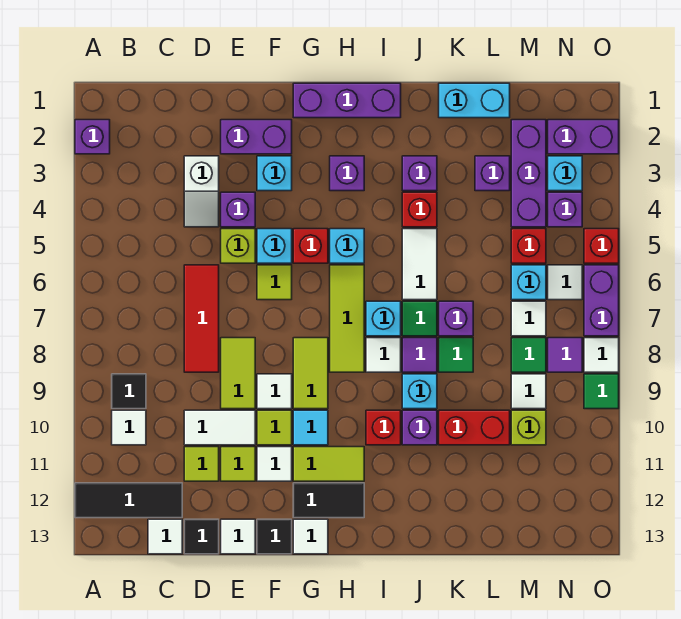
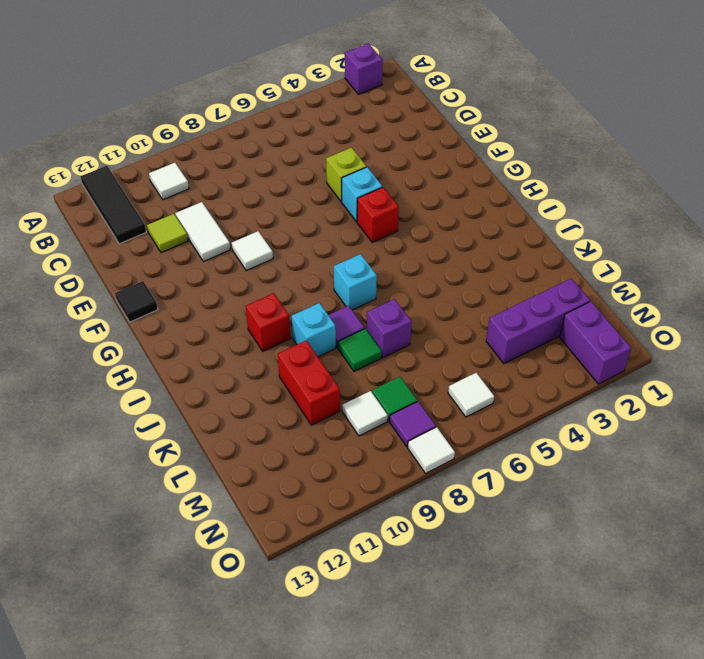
none -> black tile B9 level 1
none -> white tile C13 level 1
none -> white slope D3:D4 level 1 top 3
none -> red tile D6:D8 level 1

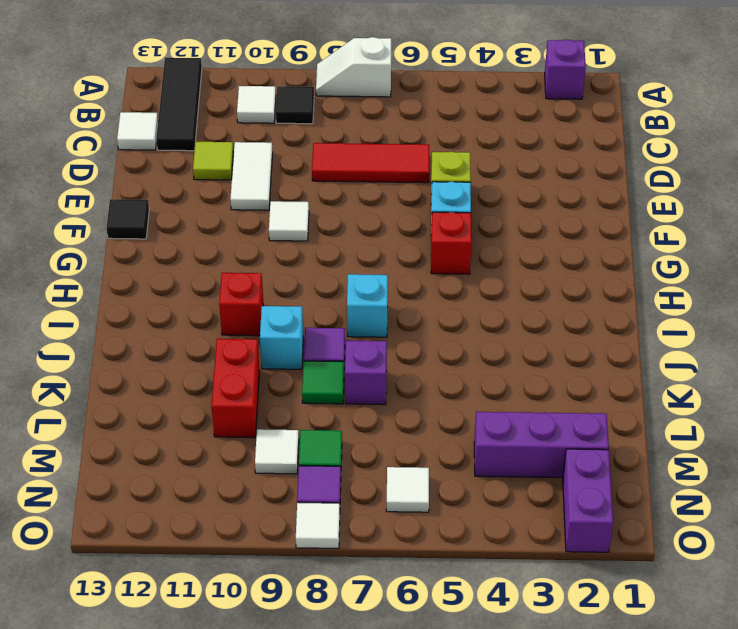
white slope A7:A8 level 1 top 7 -> white slope D3:D4 level 1 top 3
none -> black tile D13 level 1
none -> purple brick E2:F2 level 1
none -> purple brick E4 level 1
none -> lime tile E8:E9 level 1

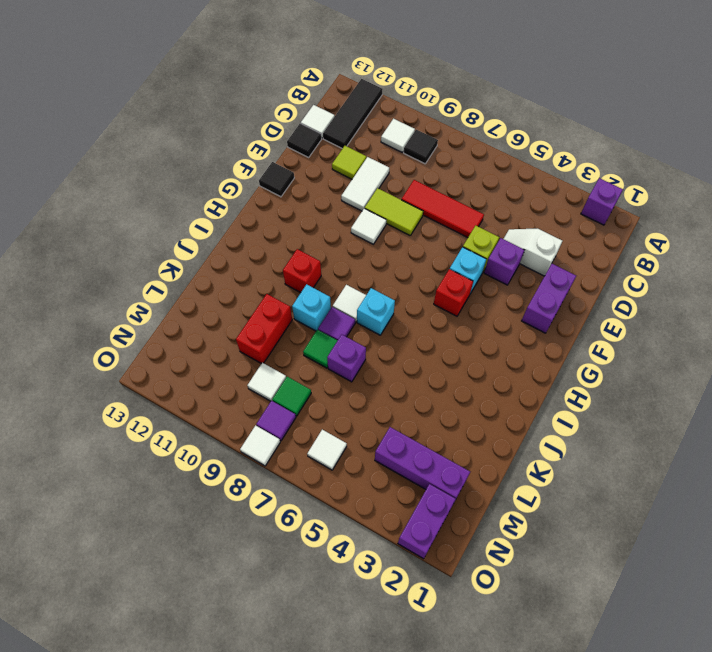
none -> lime tile E11 level 1
none -> white tile E13 level 1
none -> cyan brick F3 level 1
none -> lime tile F6 level 1

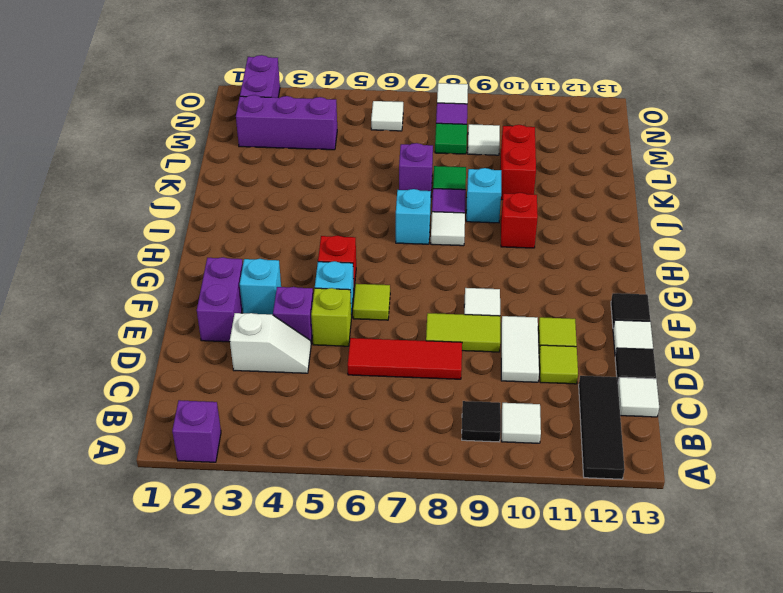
none -> lime tile F10 level 1
none -> white tile F11 level 1
none -> purple brick G1:I1 level 1
none -> lime tile G8:G9 level 1

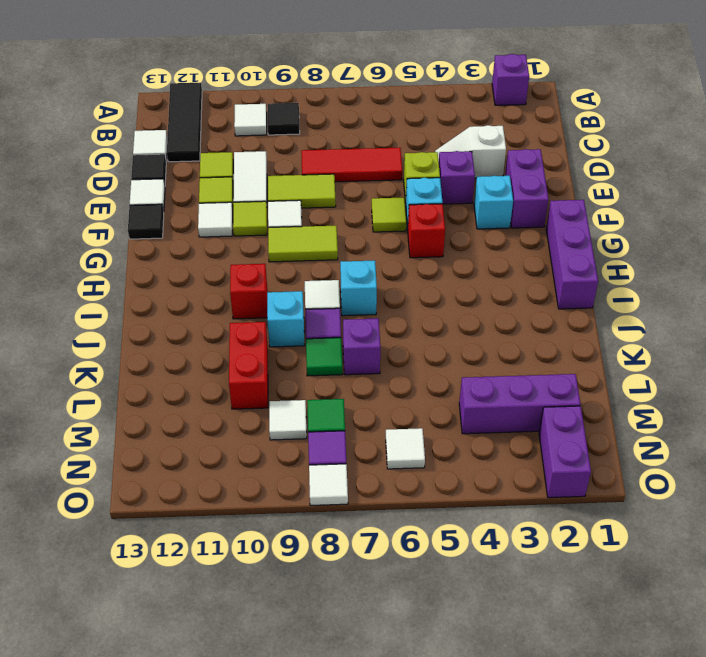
none -> cyan tile G10 level 1
none -> lime tile G11:H11 level 1
none -> black tile G12:H12 level 1
none -> white tile G13 level 1

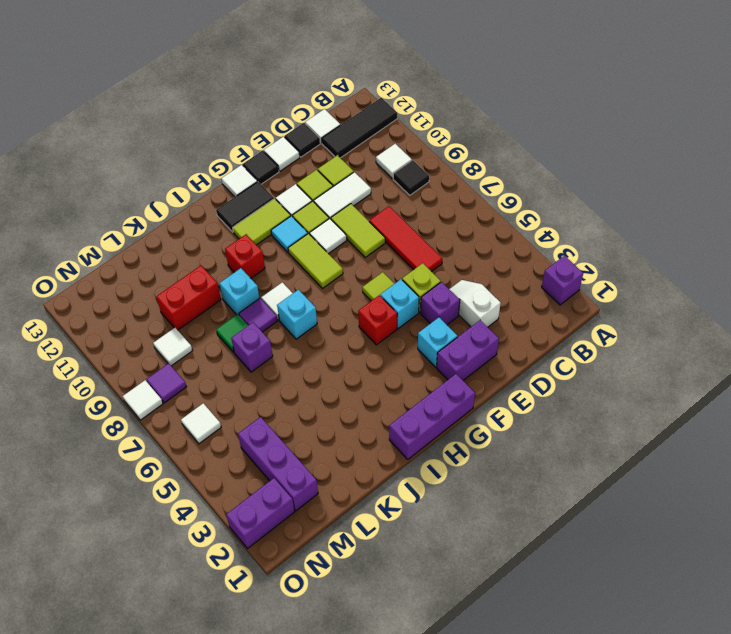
none -> purple brick H3 level 1
none -> cyan brick H5 level 1
none -> lime tile H6:H8 level 1
none -> purple brick J3 level 1

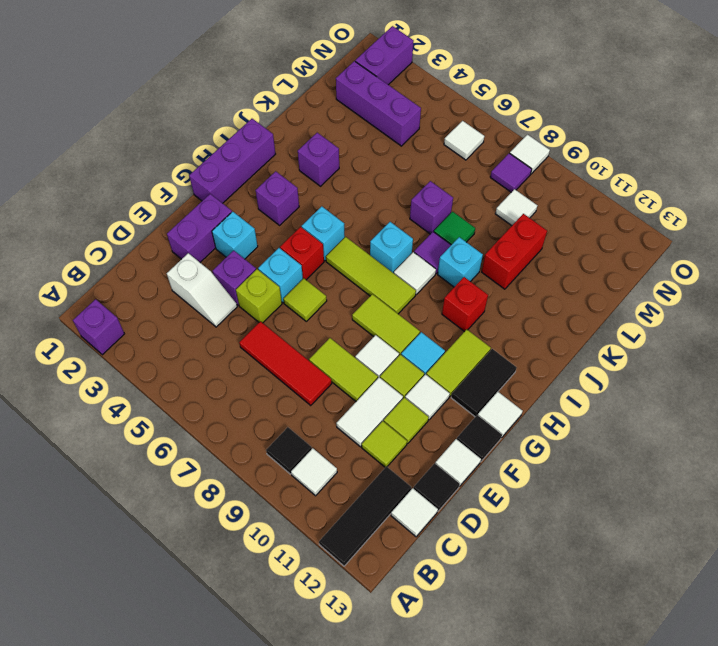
none -> red brick J4 level 1
none -> white tile J5:J6 level 1
none -> green tile J7 level 1
none -> purple brick J10 level 1

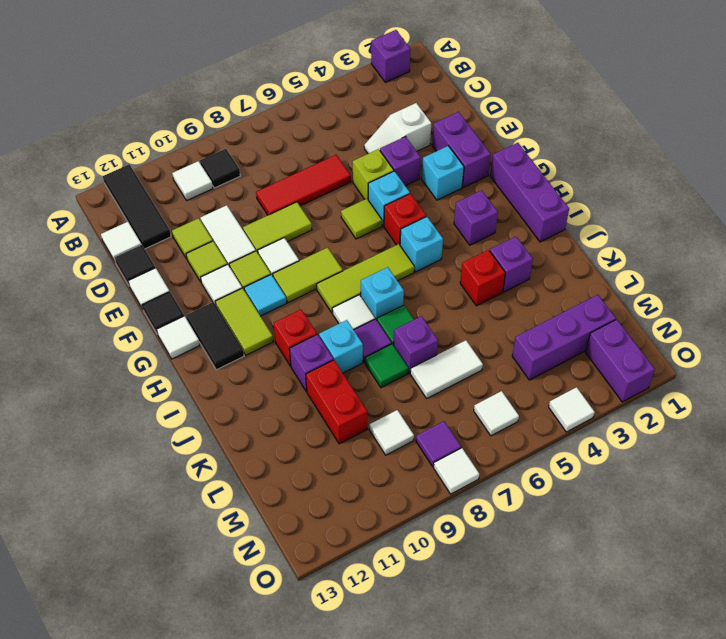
white tile L6:L7 level 1 -> white tile J5:J6 level 1
white tile O4 level 1 -> white tile M7 level 1
none -> cyan brick K1:L1 level 1
none -> purple brick L3 level 1
none -> red brick M5 level 1
none -> cyan brick M6 level 1

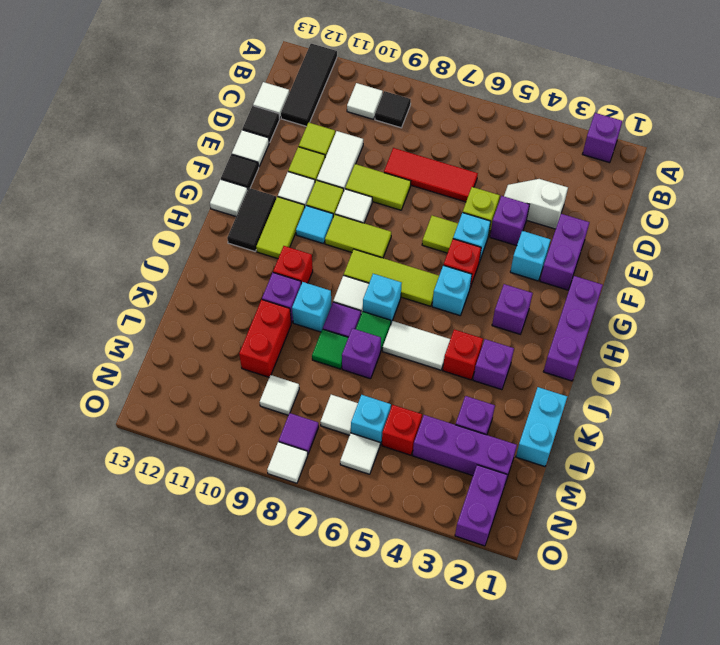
none -> green tile M8 level 1
none -> lime brick M10 level 1
none -> cyan brick N3 level 1
none -> purple brick N4 level 1

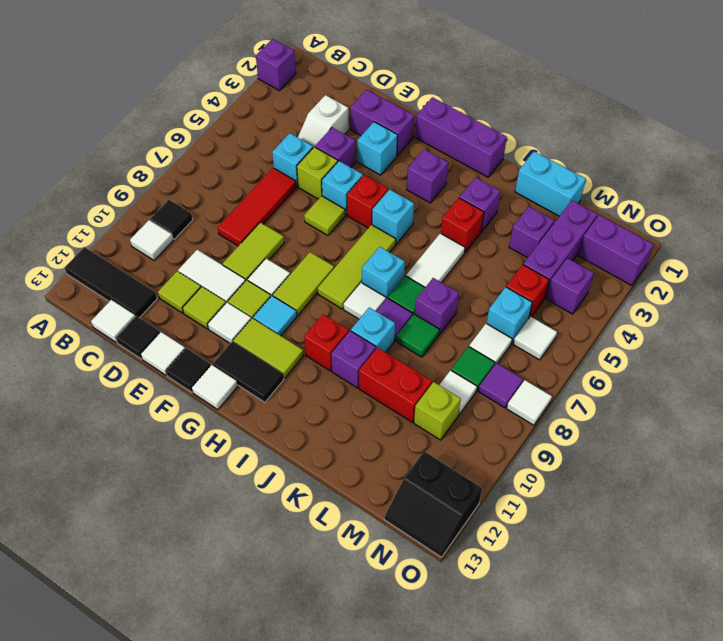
cyan brick D5 level 1 -> cyan brick N3 level 1
black slope N12:O13 level 1 top 12 -> none
none -> red brick O5 level 1
none -> purple brick O6:O7 level 1
none -> green tile O9 level 1

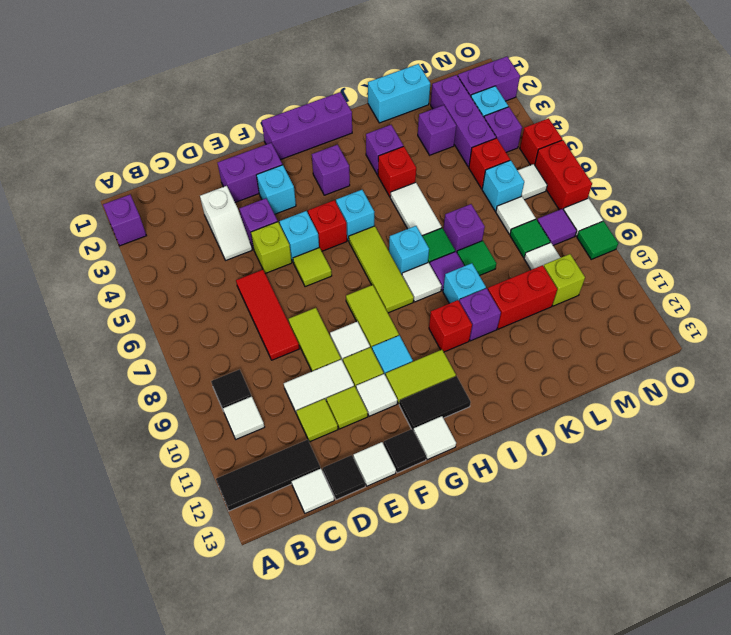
red brick O6:O7 level 1 -> purple brick O6:O7 level 1

